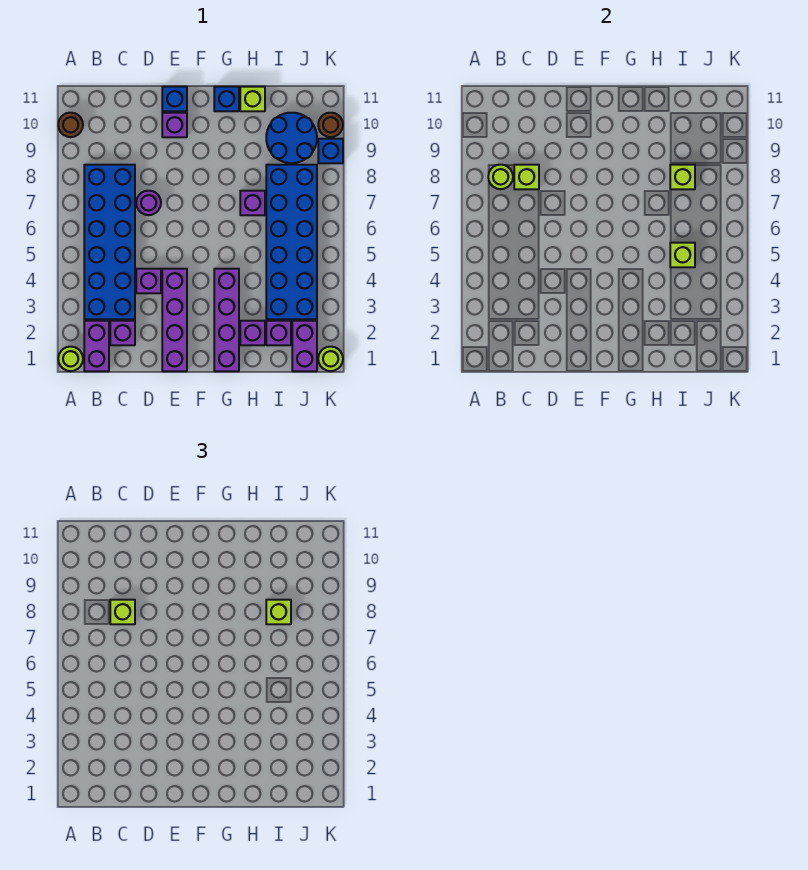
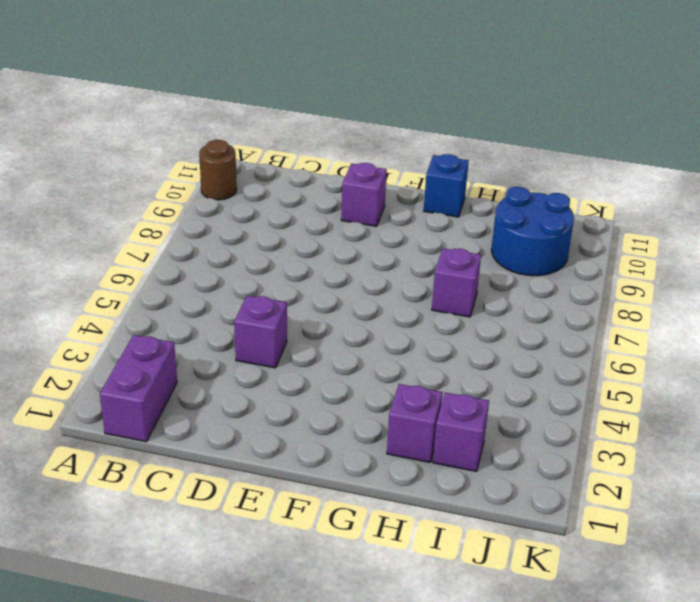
none -> lime round brick A1 level 1
none -> blue brick B3:C8 level 1
none -> purple brick C2 level 1

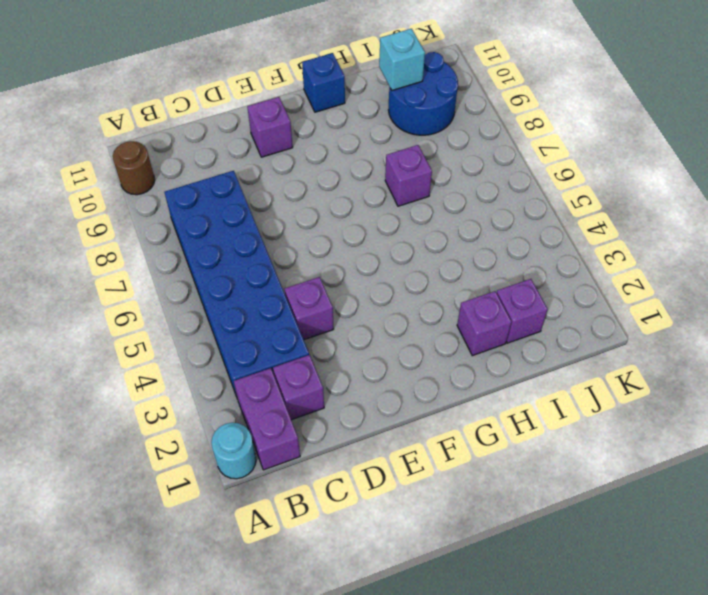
cyan round brick A1 level 1 -> lime round brick A1 level 1
cyan brick I10 level 2 -> none
none -> purple round brick D7 level 1
none -> purple brick E1:E4 level 1
none -> blue brick E11 level 1

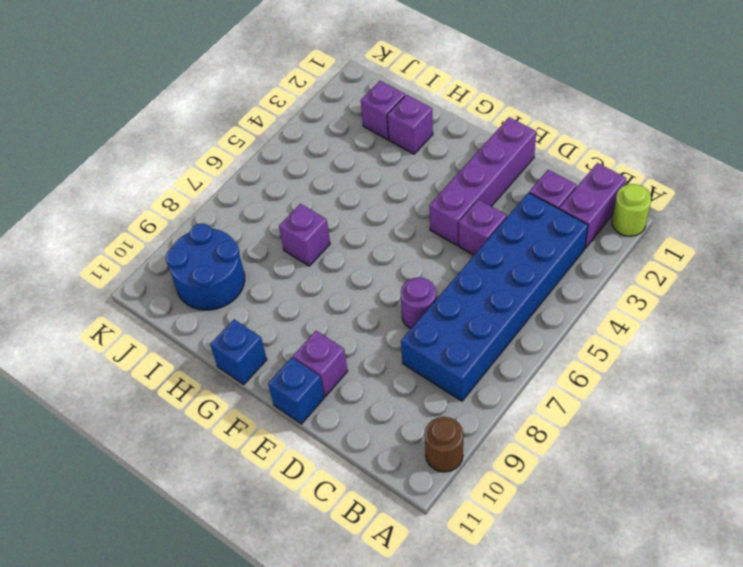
none -> purple brick G1:G4 level 1
none -> lime brick H11 level 1
none -> blue brick I3:J8 level 1

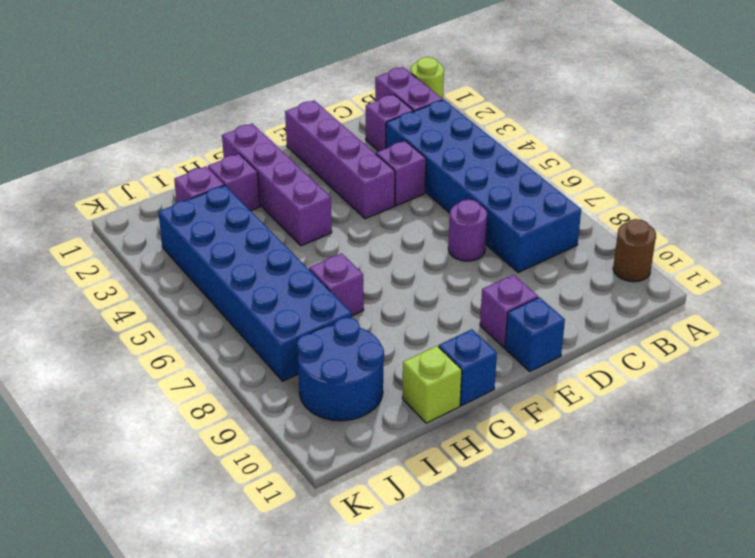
none -> purple brick J1:J2 level 1
none -> lime round brick K1 level 1
none -> blue brick K9 level 1

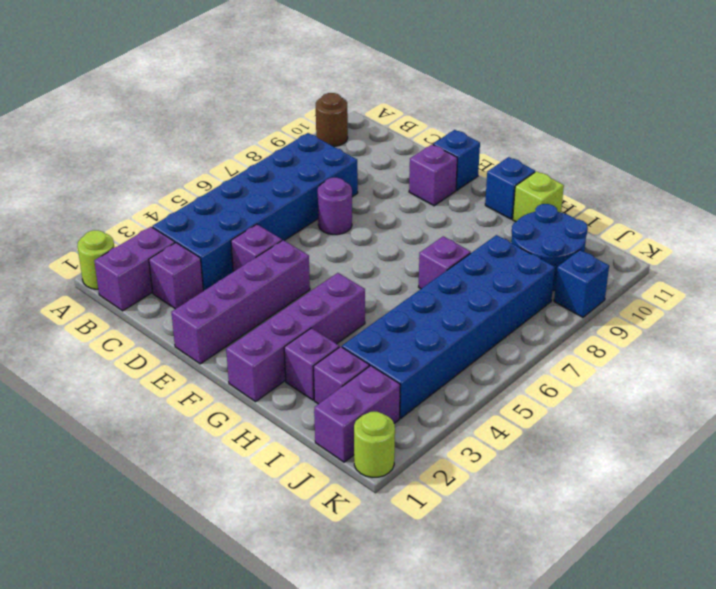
none -> brown round brick K10 level 1
none -> lime round brick B8 level 2
none -> lime brick C8 level 2

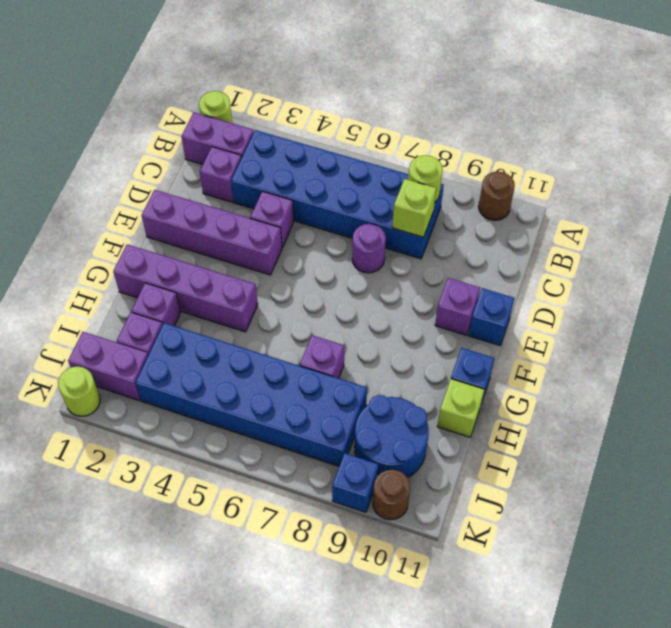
none -> lime brick I5 level 2
none -> lime brick I8 level 2
none -> lime brick C8 level 3

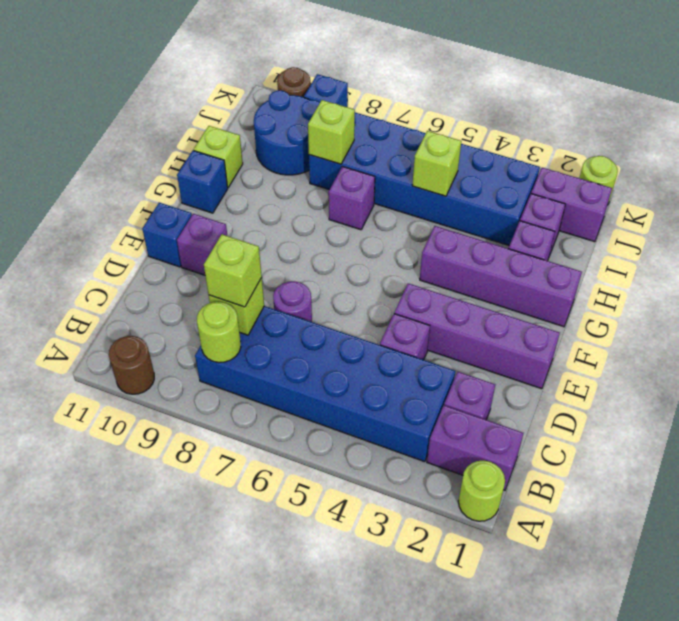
none -> lime brick I8 level 3

